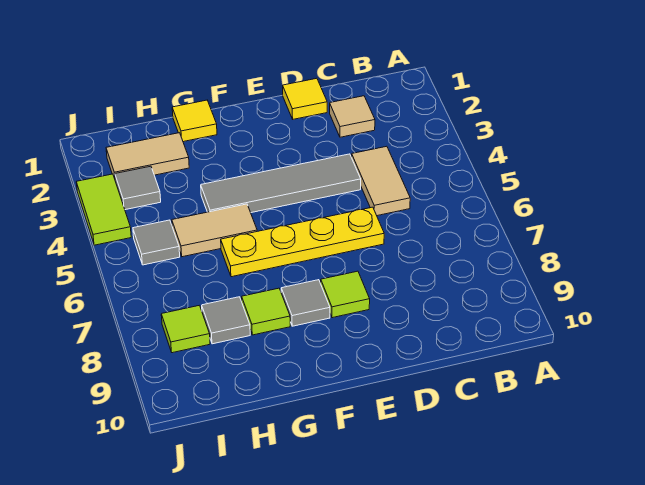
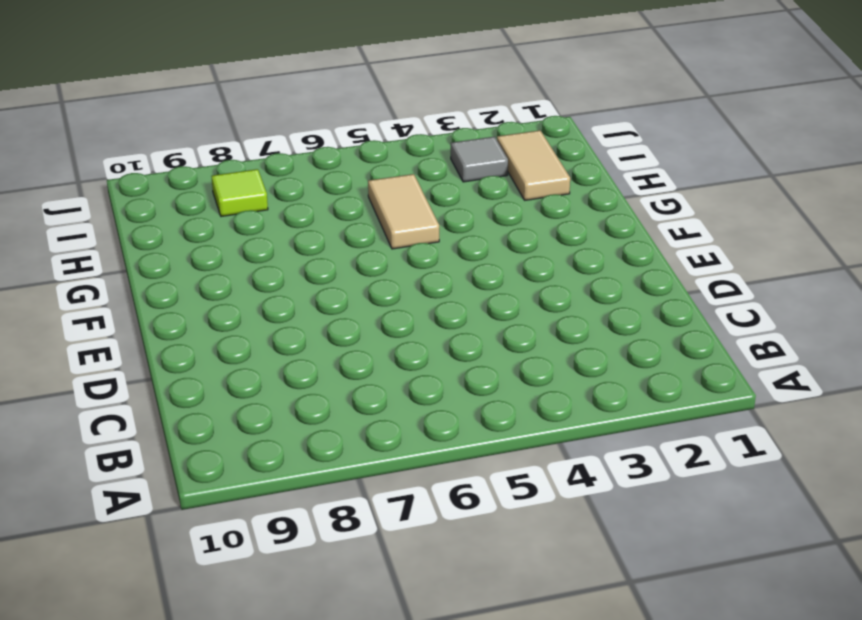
none -> tan tile C2 level 1
none -> tan tile C4:C5 level 1
none -> yellow tile D1 level 1

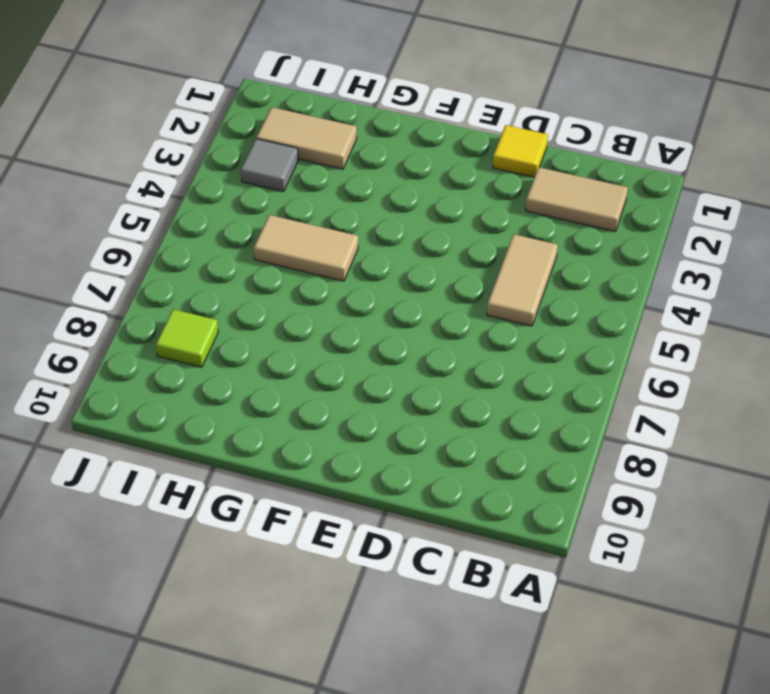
tan tile B2:C2 level 1 -> tan tile C2 level 1
none -> grey tile D4:G4 level 1
none -> yellow plate D6:G6 level 1
none -> lime tile E8 level 1

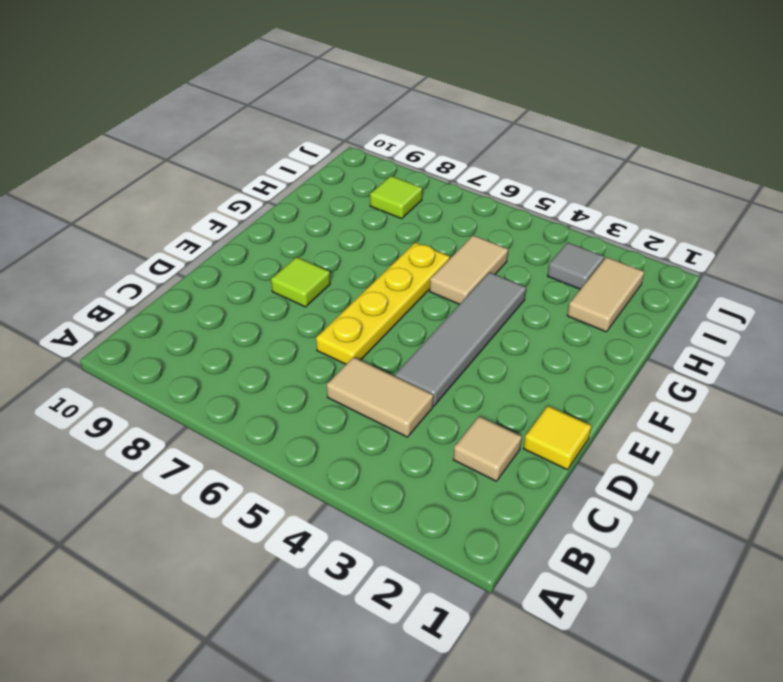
none -> grey tile F8 level 1
none -> yellow tile G1 level 1
none -> lime tile G8 level 1

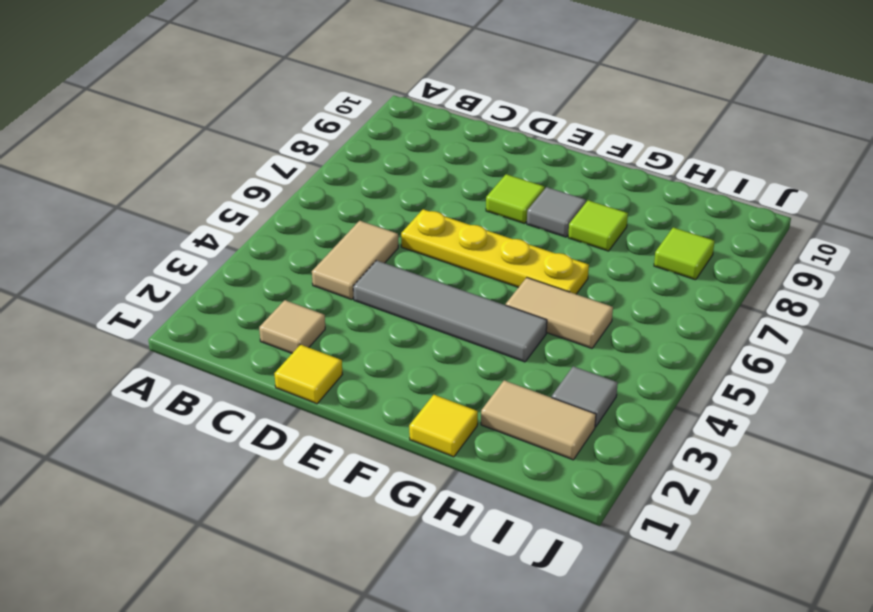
none -> grey tile H8 level 1
none -> grey tile I5 level 1
none -> lime tile J3:J4 level 1

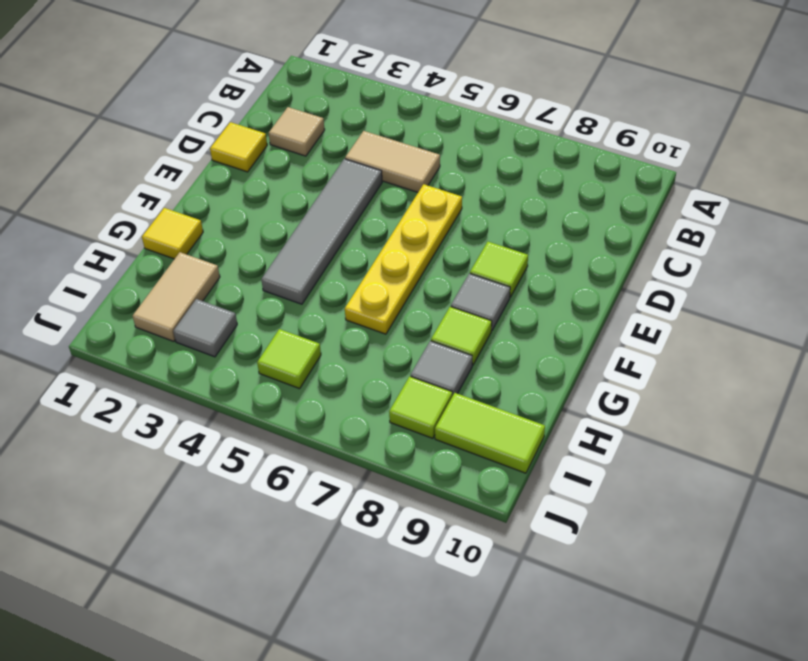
lime tile I5 level 1 -> grey tile I5 level 1
lime tile I9:I10 level 1 -> lime tile J3:J4 level 1
none -> tan tile G5:H5 level 1

